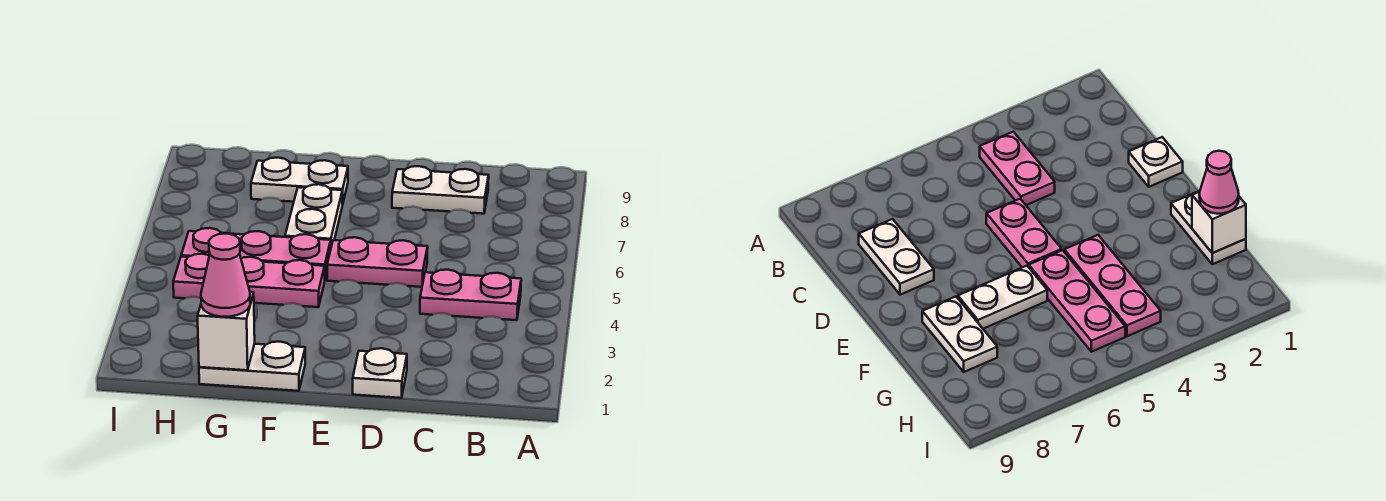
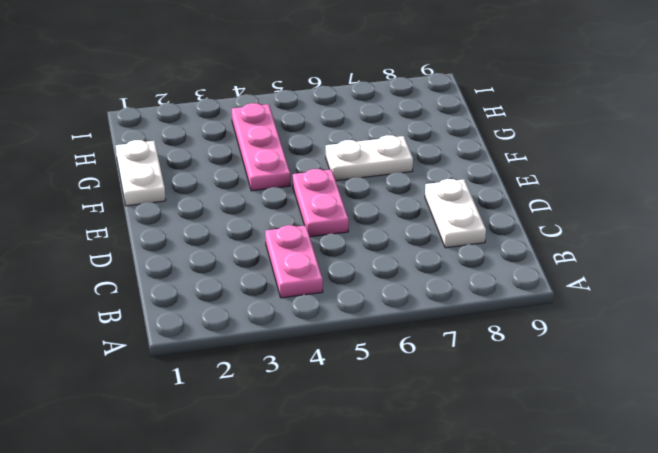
none -> white plate D1 level 1
none -> pink plate F5:H5 level 1

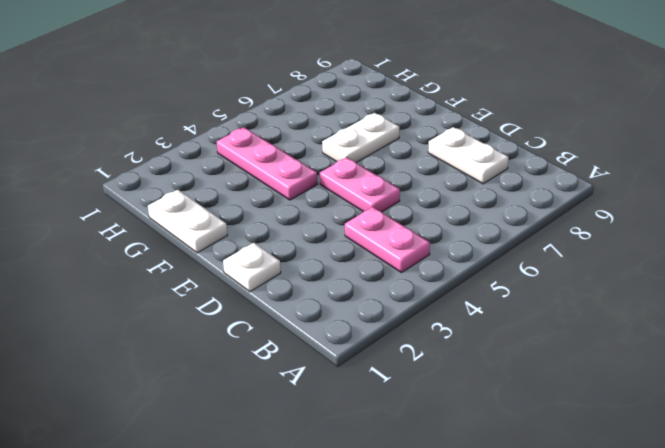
none -> pink plate F5:H5 level 1
none -> white plate F8:G8 level 1

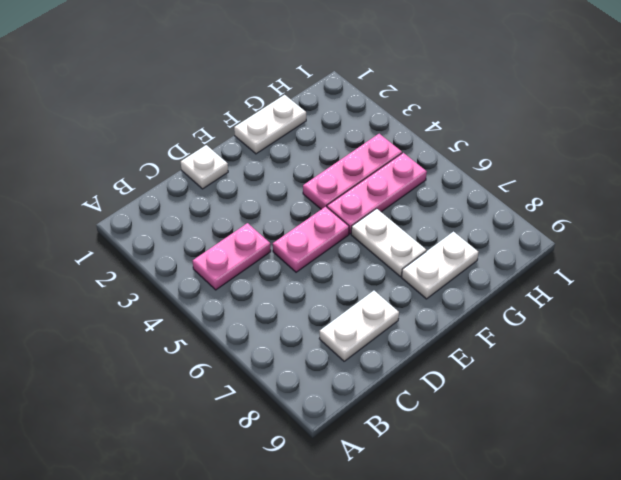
none -> white brick G1 level 2
none -> pink cone G1 level 3

